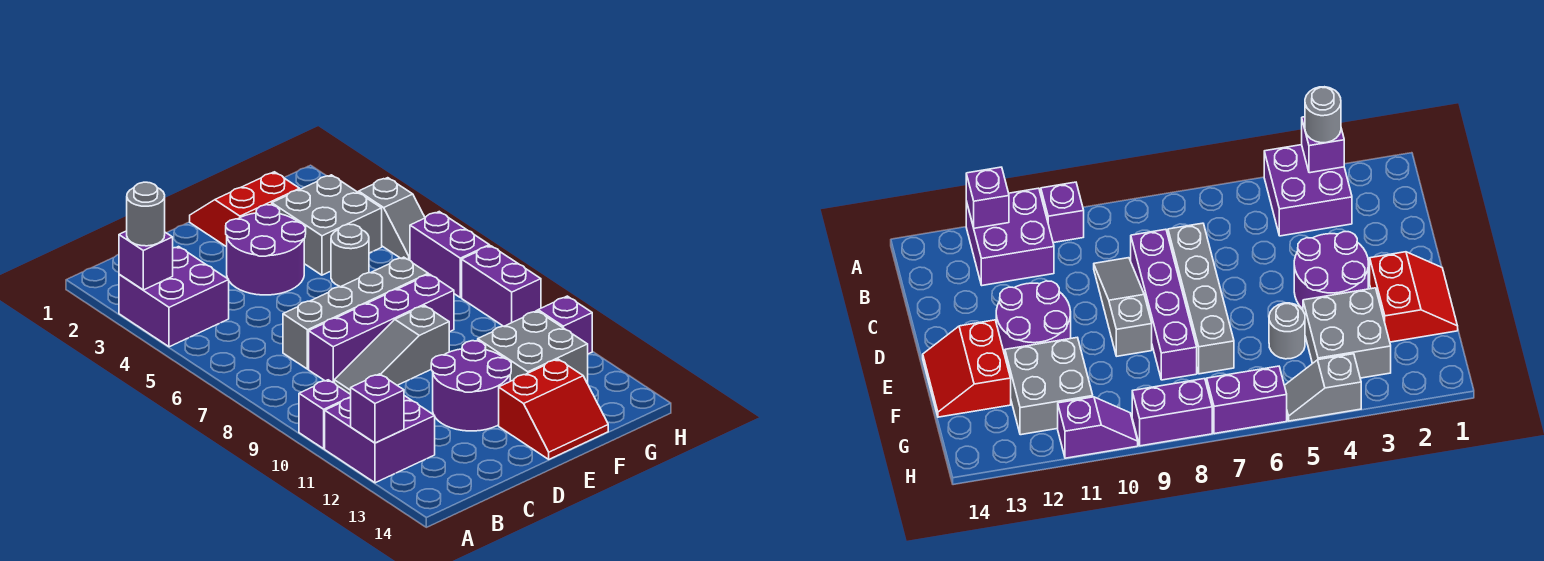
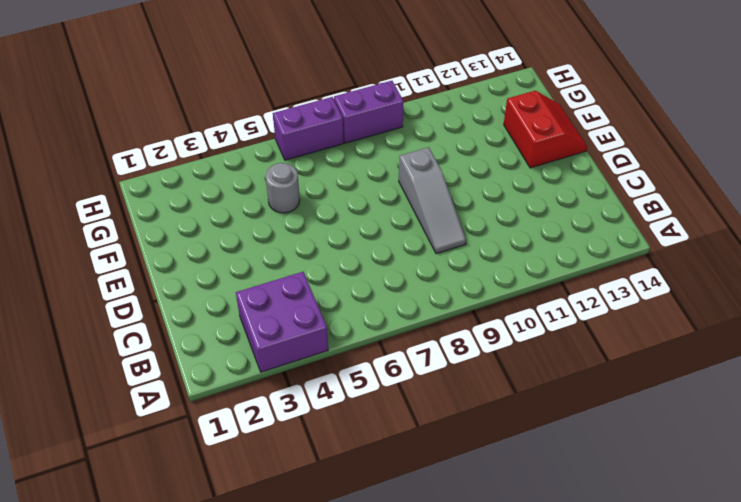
none -> purple brick A10 level 1
none -> purple brick A11:B12 level 1
none -> grey brick C7:F7 level 1

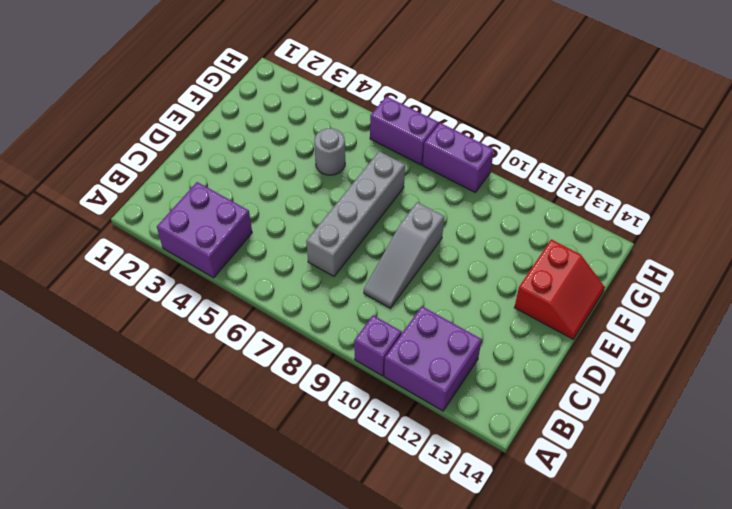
none -> purple brick C8:F8 level 1
none -> purple round brick D3:E4 level 1
none -> purple round brick D11:E12 level 1

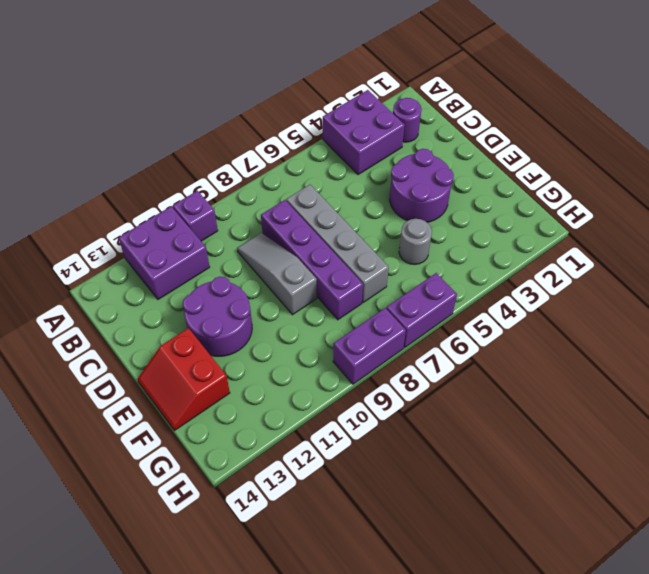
purple round brick B2 level 1 -> none
none -> red slope E1:F2 level 1 top 2
none -> grey brick F3:G4 level 1
none -> grey brick F11:G12 level 1

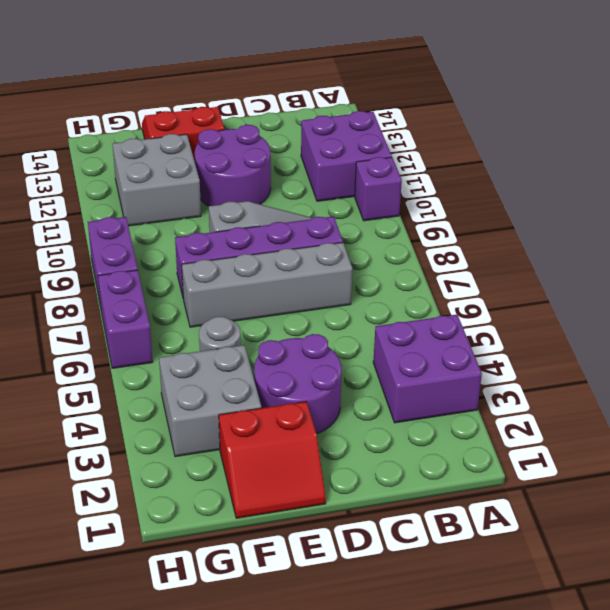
none -> grey slope H4:H5 level 1 top 4
none -> purple slope H10:H11 level 1 top 11
none -> purple brick A3 level 2

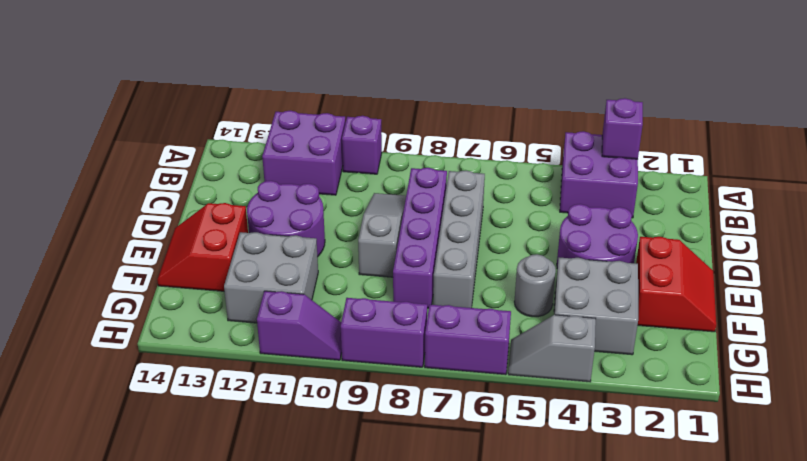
none -> purple brick A12 level 2
none -> grey round brick A3 level 3

